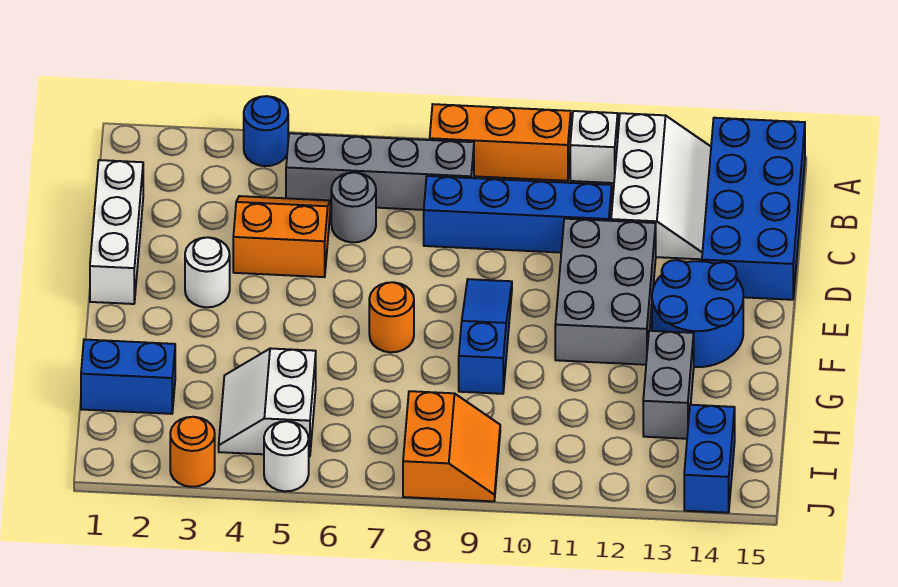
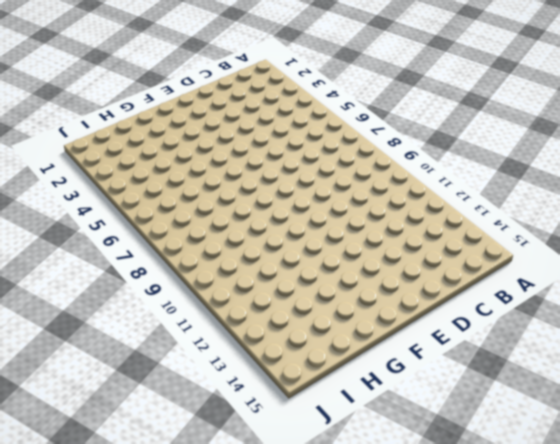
none -> blue round brick A4 level 1
none -> orange brick A8:A10 level 1
none -> white brick A11 level 1

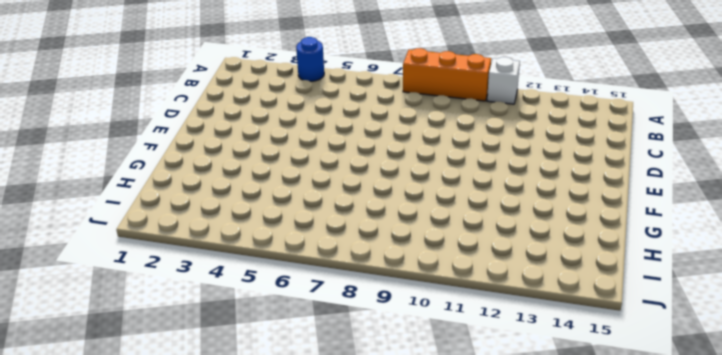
none -> white slope A12:C13 level 1 top 12
none -> blue brick A14:D15 level 1
none -> grey brick B5:B8 level 1

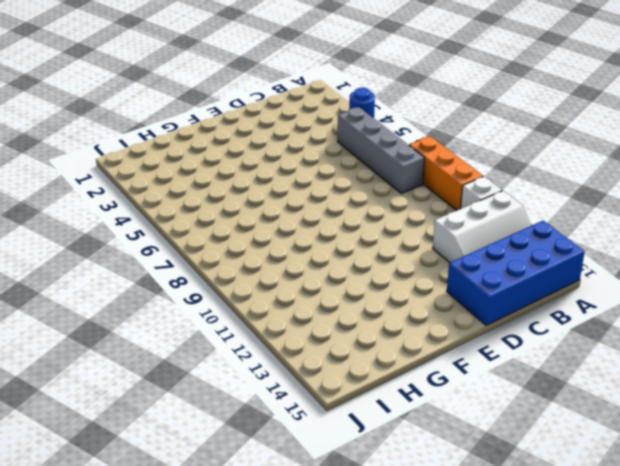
none -> white brick C1:E1 level 1
none -> orange slope C4:D5 level 1 top D
none -> grey round brick C6 level 1

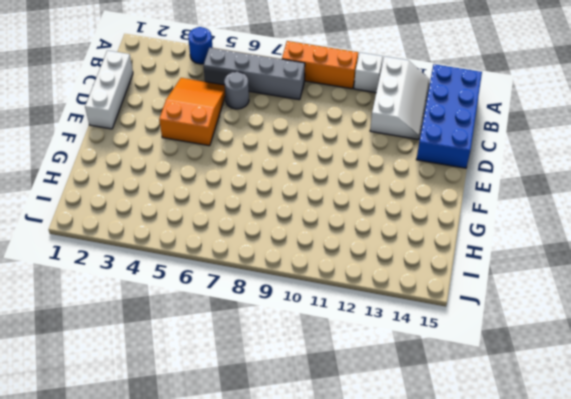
orange slope C4:E5 level 1 top E -> orange slope C4:D5 level 1 top D
none -> blue brick C8:C11 level 1
none -> grey brick D11:F12 level 1
none -> white round brick E3 level 1

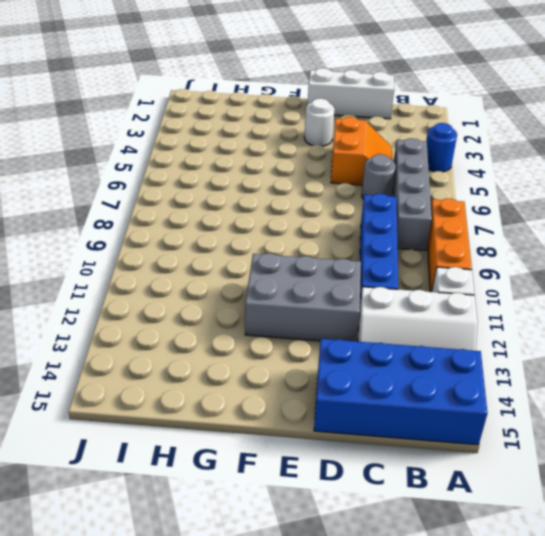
none -> blue slope E9:G9 level 1 top G
none -> blue round brick E13:F14 level 1
none -> orange round brick F7 level 1

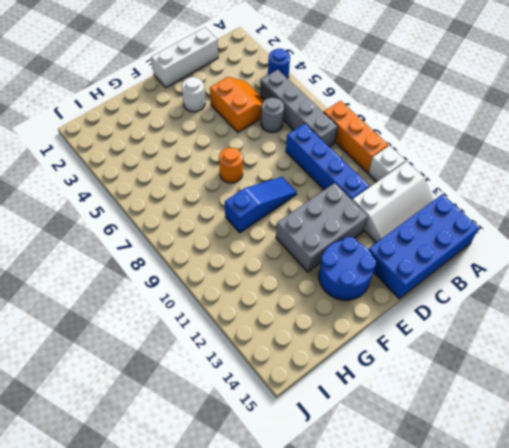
none -> grey brick G13:H13 level 1
none -> blue brick H1:H2 level 1
none -> white slope H4:I5 level 1 top 5

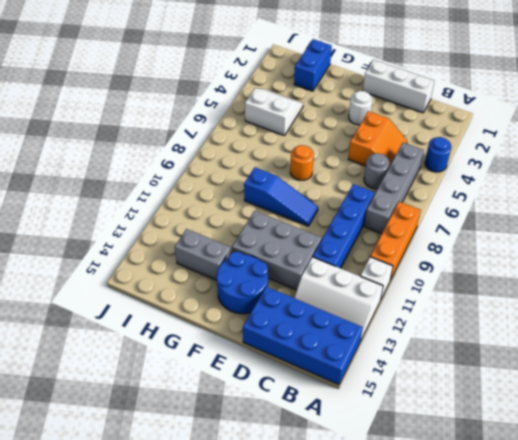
none -> orange slope I8:J9 level 1 top 8
none -> blue brick I14:J14 level 1
none -> orange round brick J3 level 1

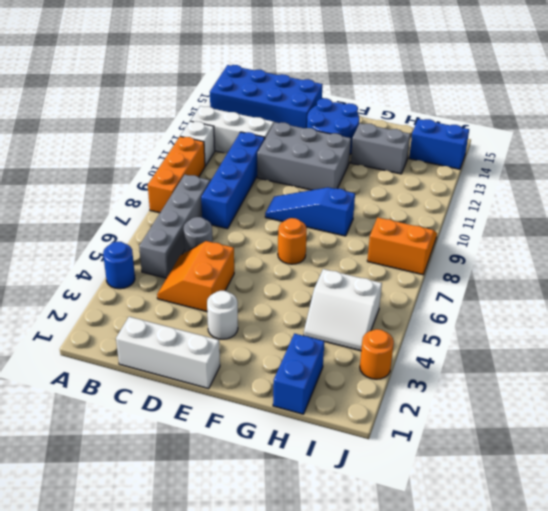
none -> white round brick J5 level 1

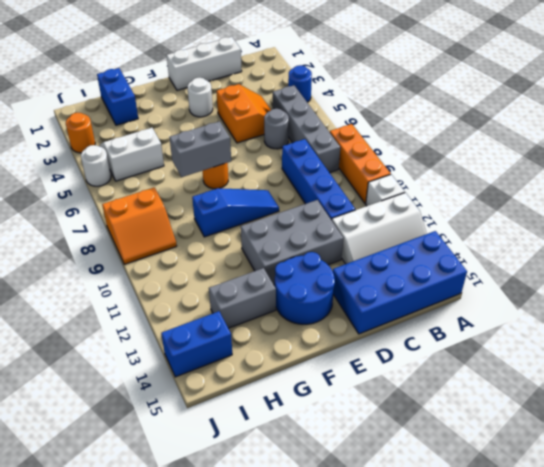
grey brick F7:G7 level 2 -> none

